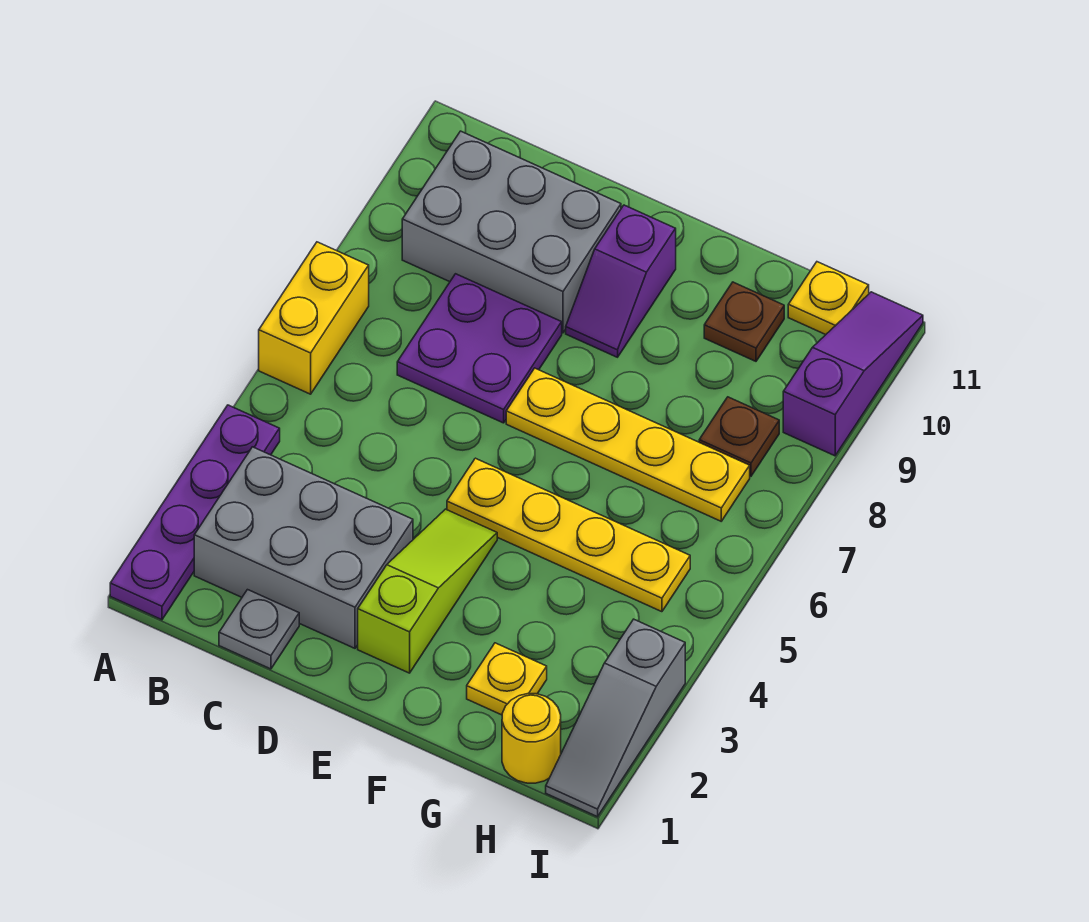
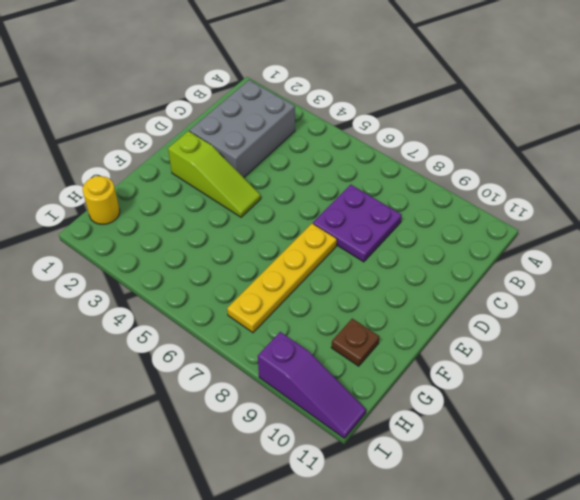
none -> purple plate A1:A4 level 1
none -> yellow brick A6:A7 level 1
none -> grey brick B9:D10 level 1

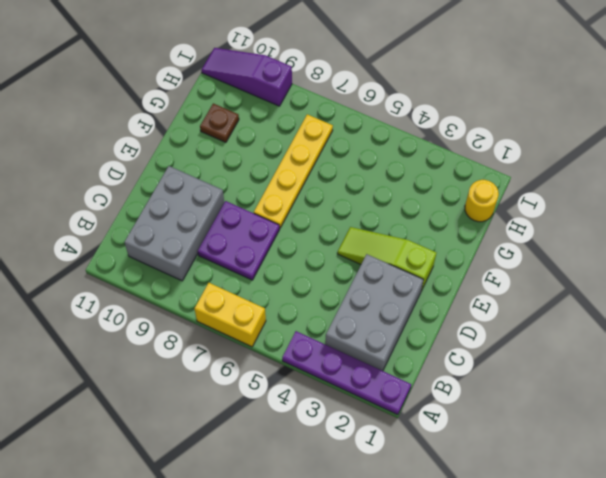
none -> grey plate C1 level 1
none -> yellow plate E5:H5 level 1
none -> purple slope E9:E10 level 1 top 10

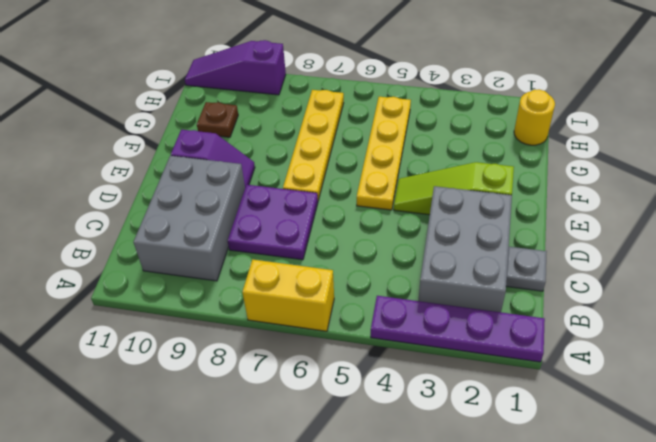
none -> yellow plate G2 level 1
none -> brown plate H8 level 1
none -> yellow plate H11 level 1

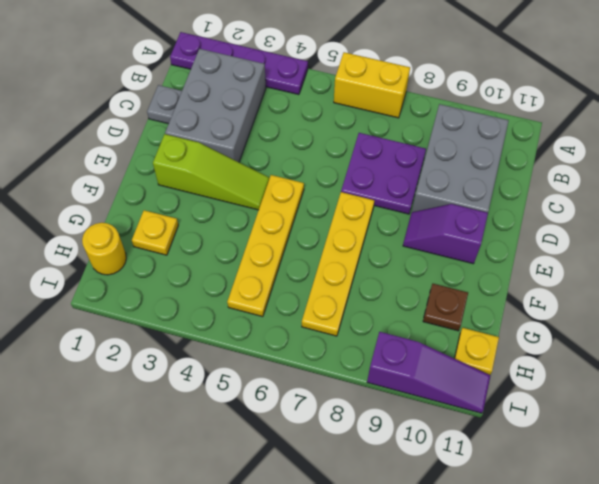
none -> brown plate H8 level 1
none -> grey slope I1:I3 level 1 top 3

